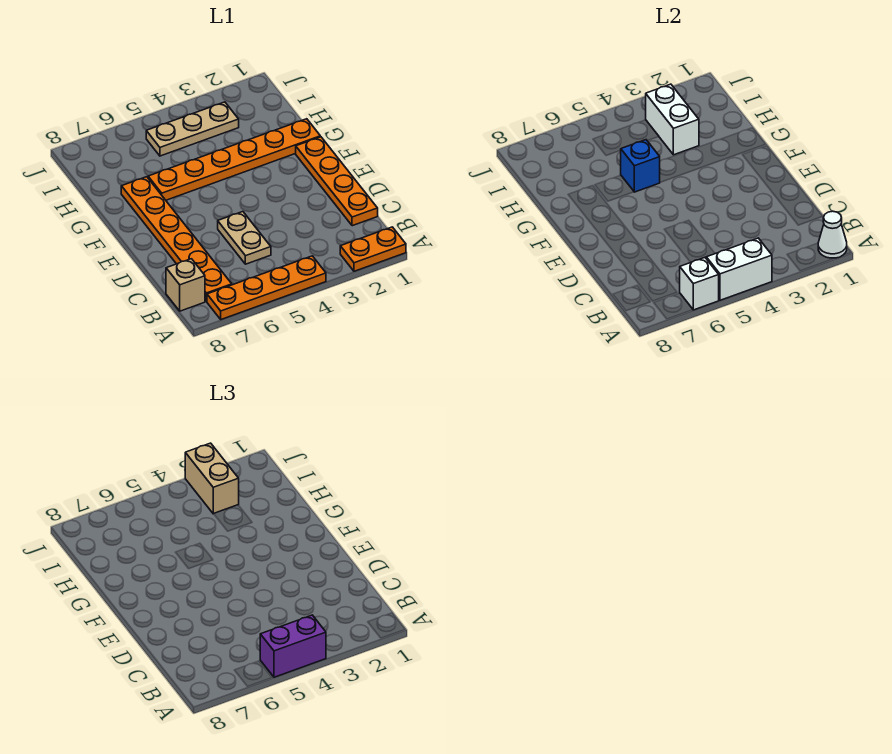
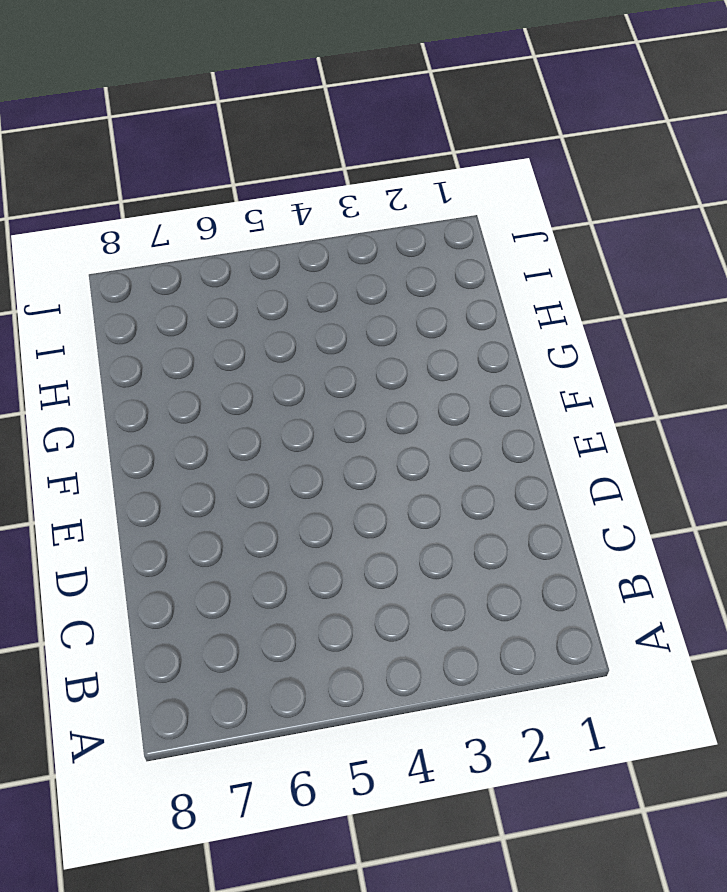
none -> orange plate A1:A2 level 1
none -> orange plate A4:A7 level 1
none -> orange plate B7:G7 level 1

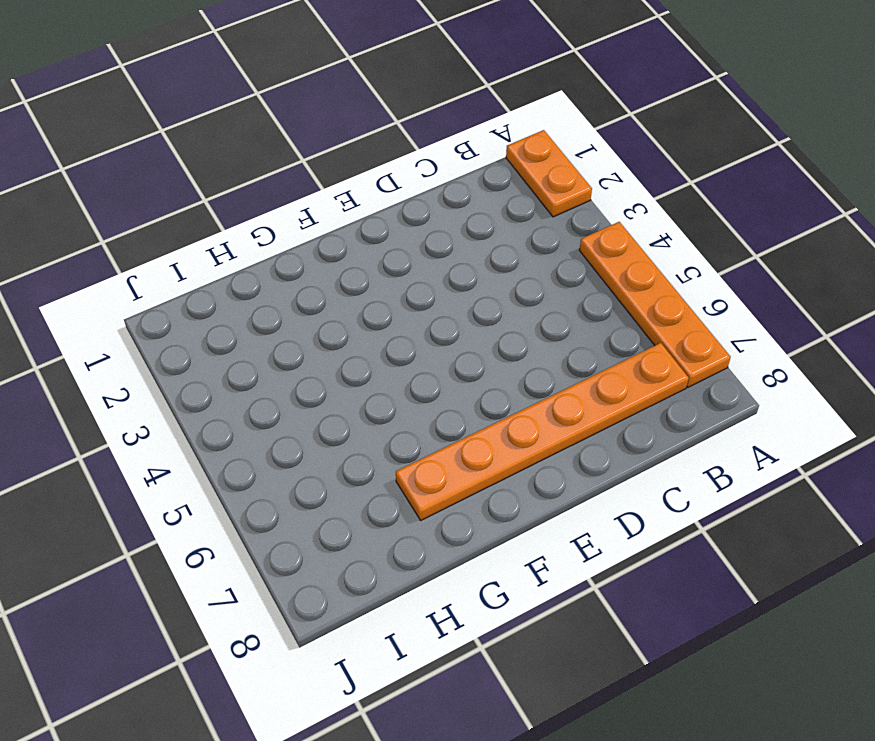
none -> tan brick B8 level 1
none -> orange plate C1:F1 level 1
none -> tan plate C5:D5 level 1

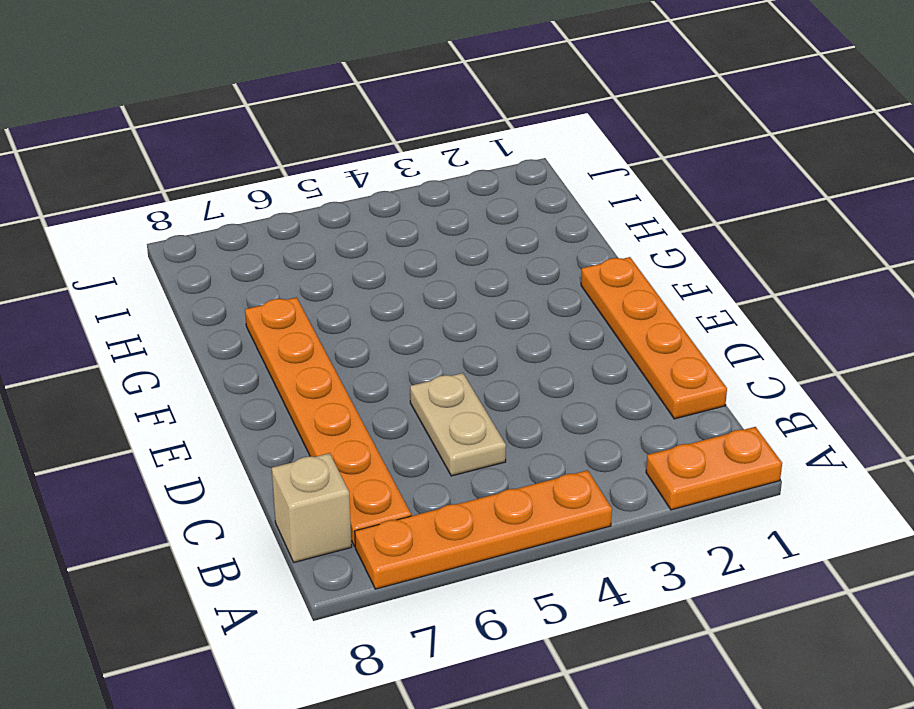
none -> orange plate G1:G6 level 1
none -> tan plate I3:I5 level 1
none -> white cone A1 level 2

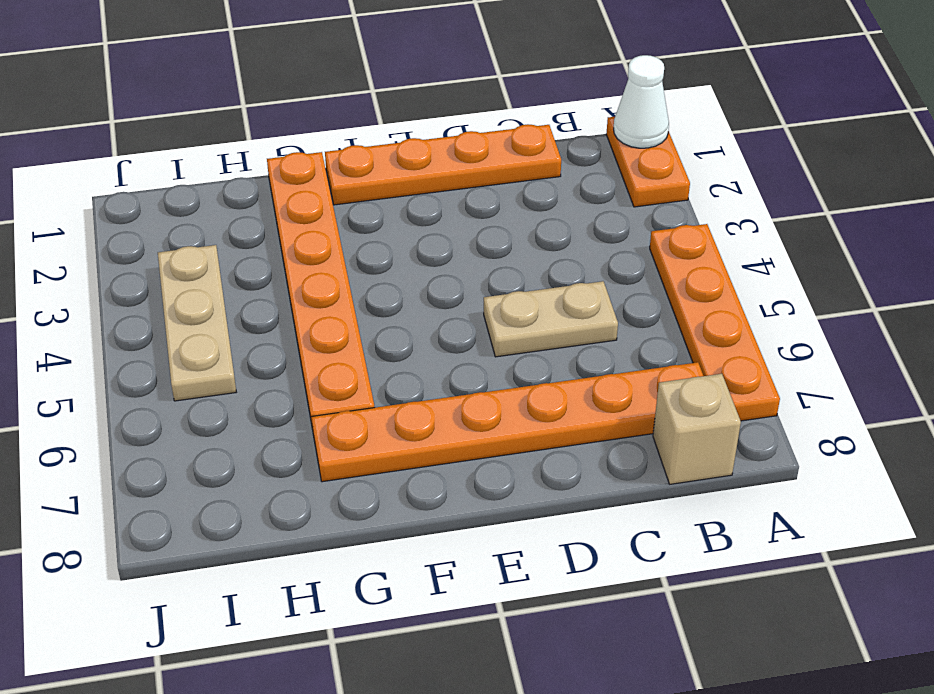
none -> white brick A4:A5 level 2
none -> white brick A6 level 2
none -> blue brick G5 level 2

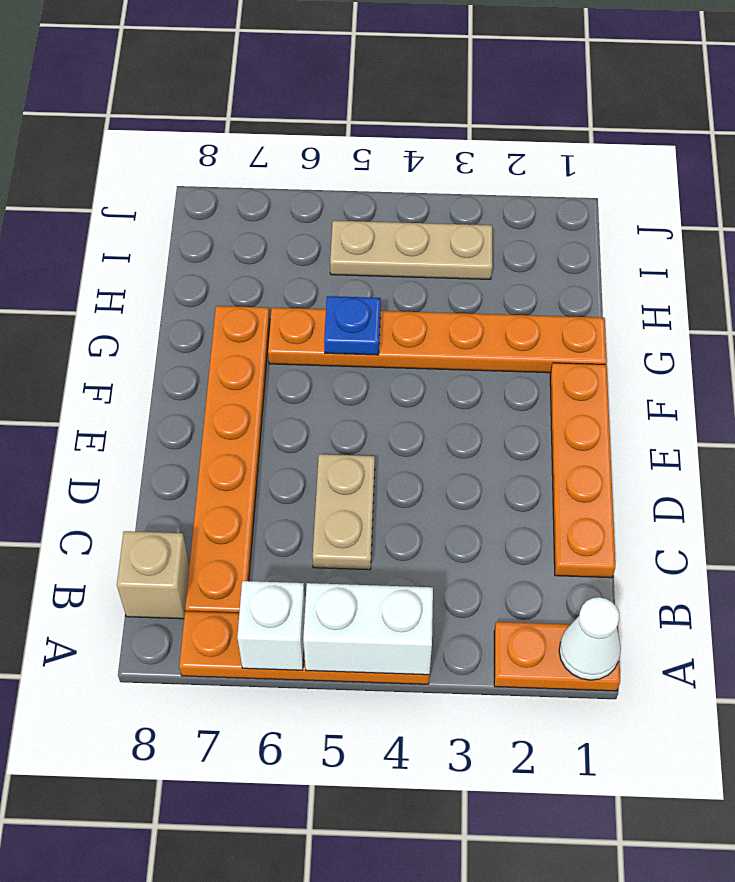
blue plate G5 level 2 -> blue brick G5 level 2
none -> white brick H3:I3 level 2
none -> purple brick A4:A5 level 3
none -> tan brick I3:J3 level 3

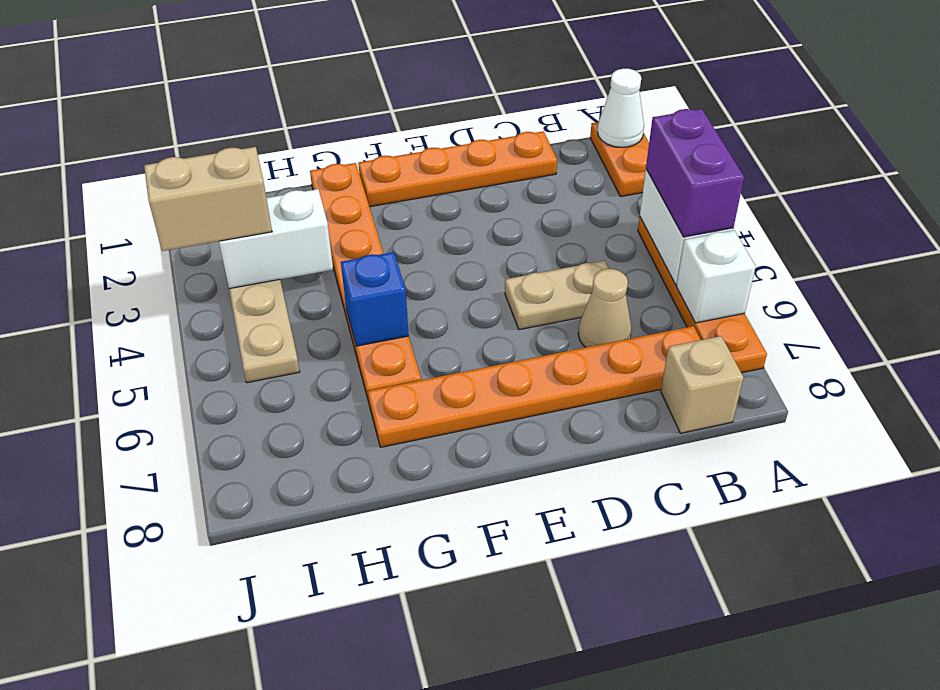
tan cone C6 level 1 -> none

